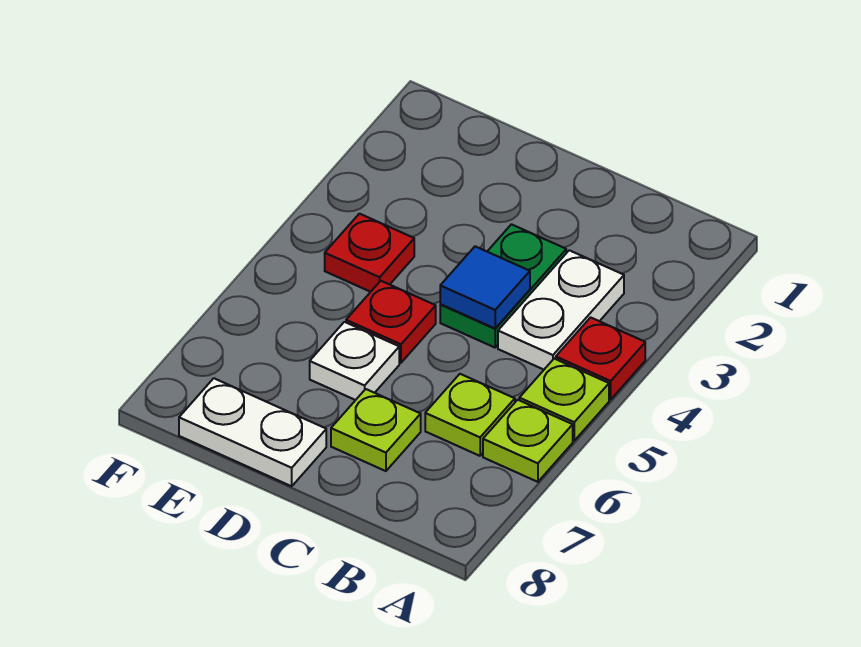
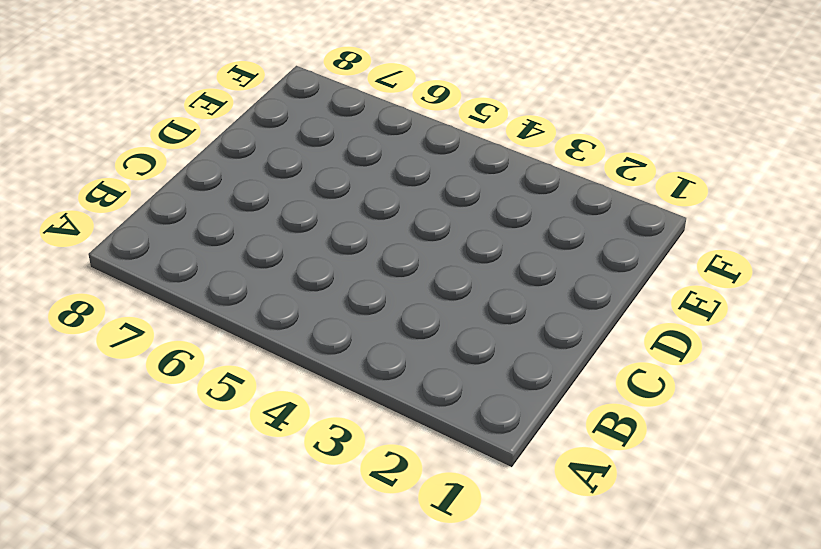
none -> red plate A4 level 1
none -> lime plate A5 level 1
none -> lime plate A6 level 1

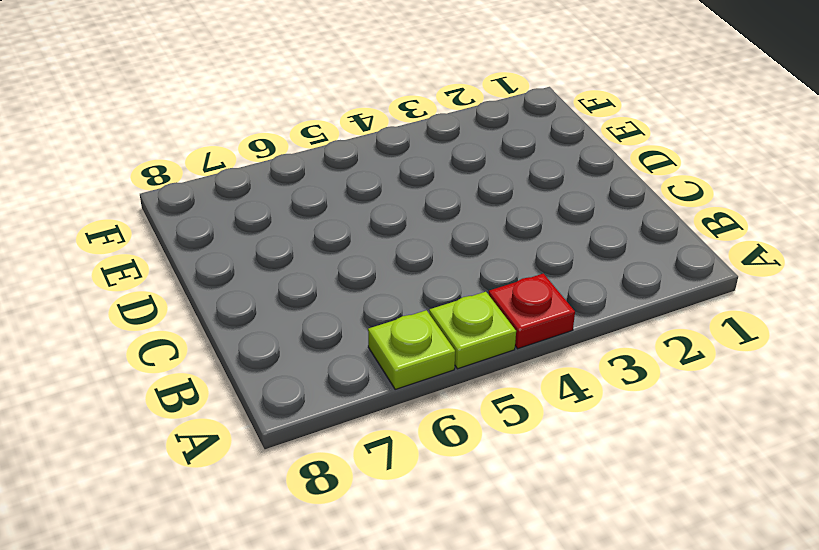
none -> white plate B3:B4 level 1
none -> lime plate B6 level 1
none -> green plate C3:C4 level 1

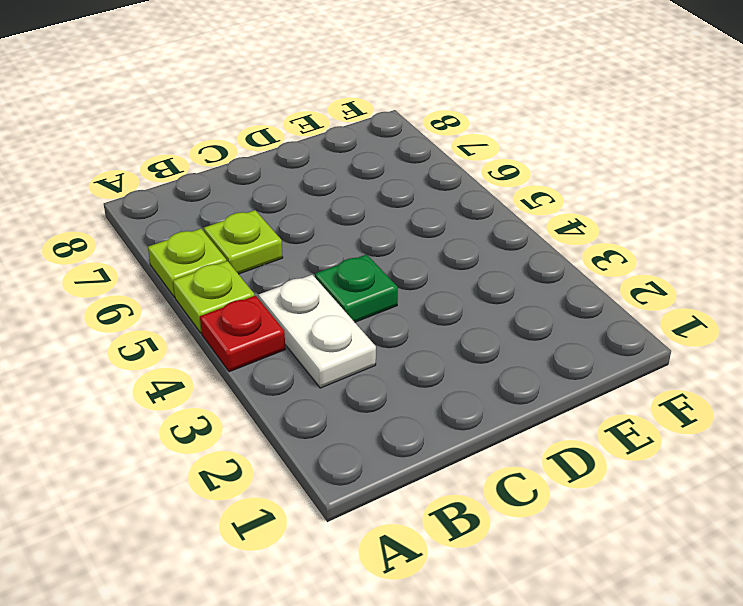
green plate C4 level 1 -> green plate C3:C4 level 1
none -> lime plate C7 level 1
none -> red plate D5 level 1
none -> white plate D6 level 1

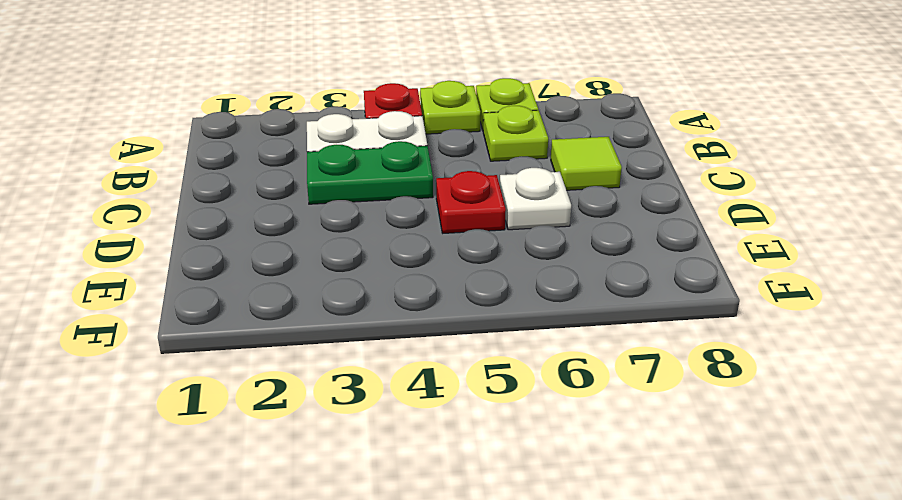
lime tile C7 level 1 -> lime plate C7 level 1
none -> white plate D8:E8 level 1
none -> red plate E4 level 1
none -> blue tile C4 level 2

